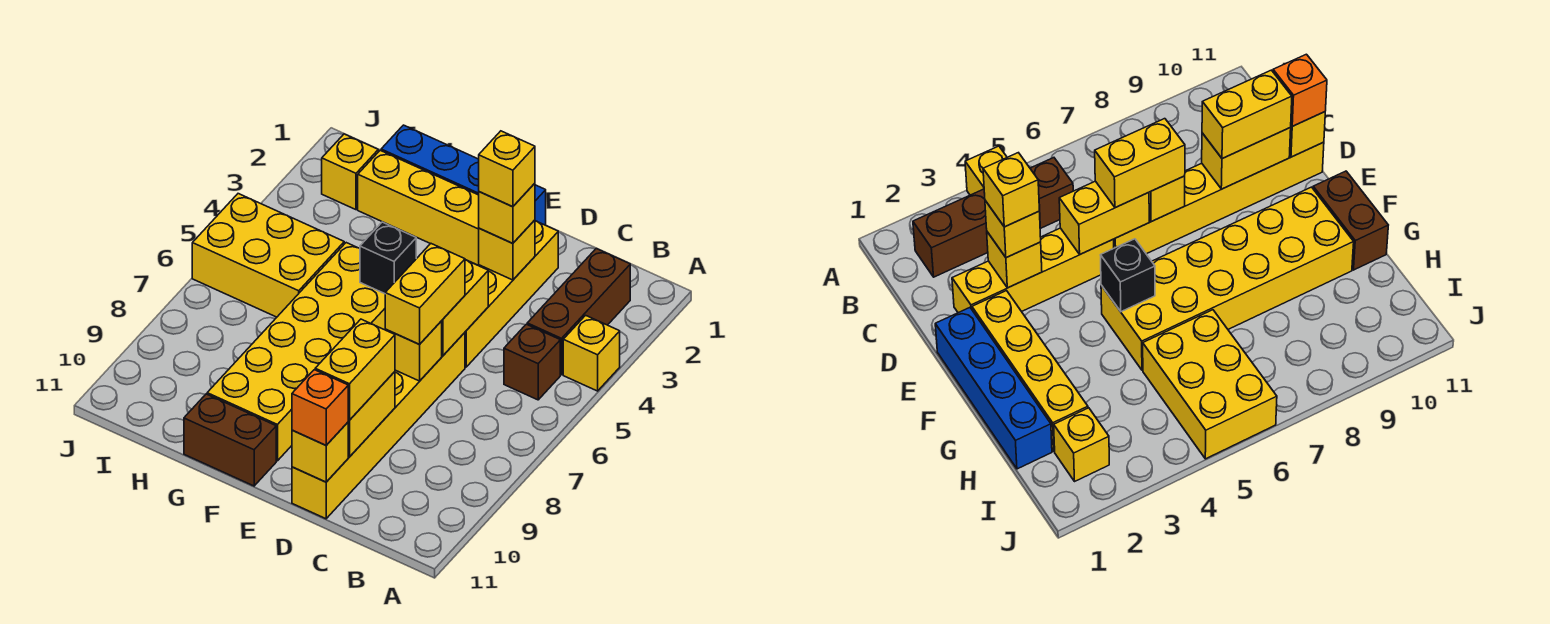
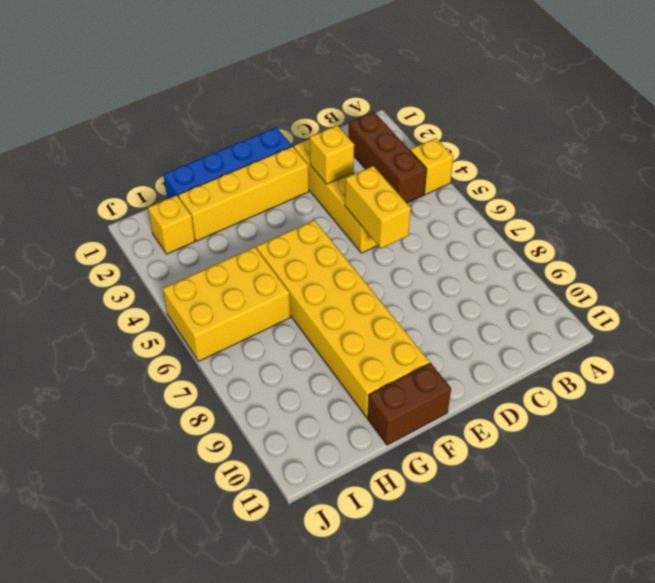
none -> brown brick B5 level 1
none -> yellow brick D6:D11 level 1
none -> yellow brick D7 level 2

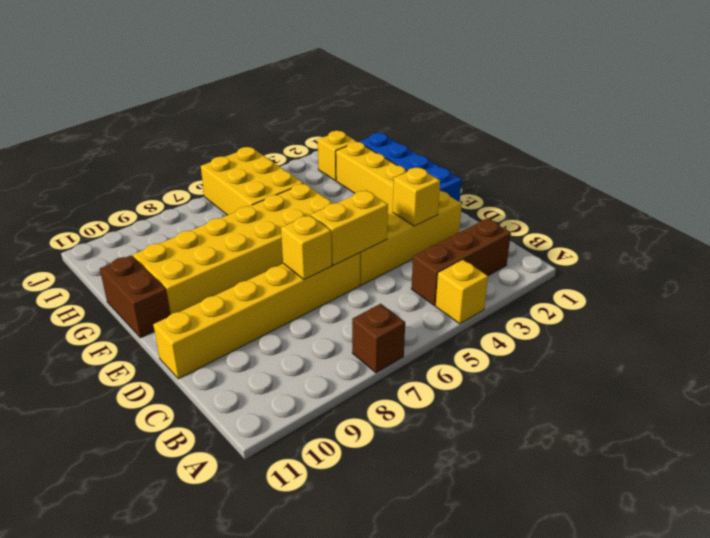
brown brick A7 level 1 -> brown brick B5 level 1
none -> yellow brick D9:D10 level 2
none -> yellow brick D11 level 2
none -> black brick F5 level 2

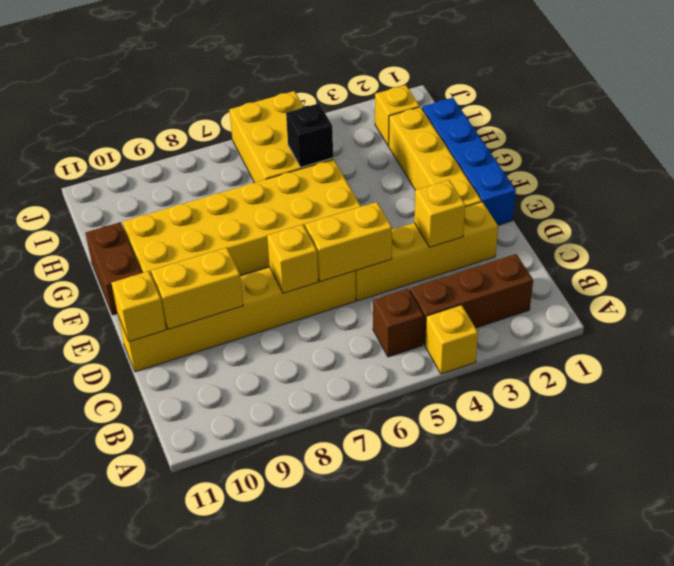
black brick H5 level 2 -> black brick F5 level 2
none -> yellow brick D3 level 3
none -> yellow brick D6:D7 level 3
none -> yellow brick D9:D10 level 3

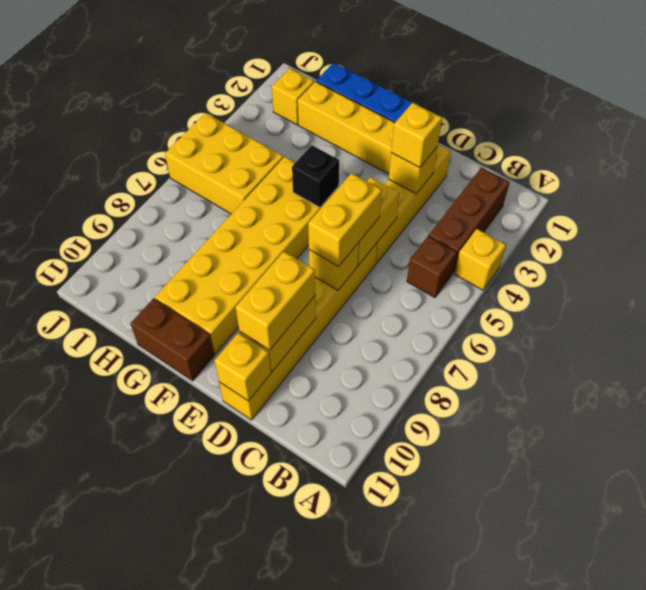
none -> orange brick D11 level 3
none -> yellow brick D3 level 4

